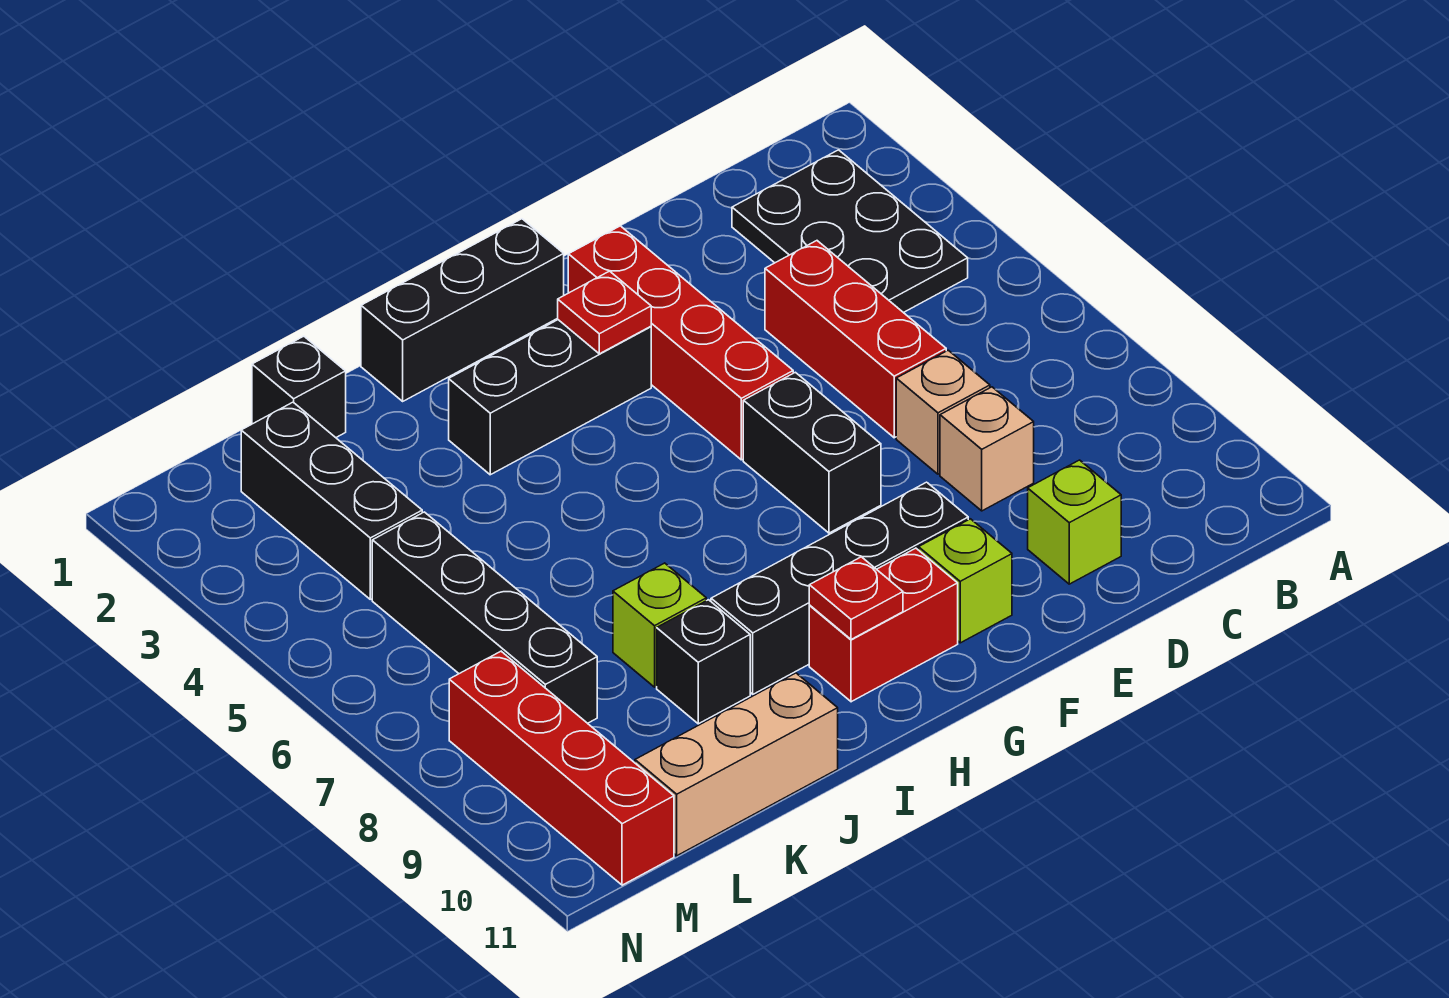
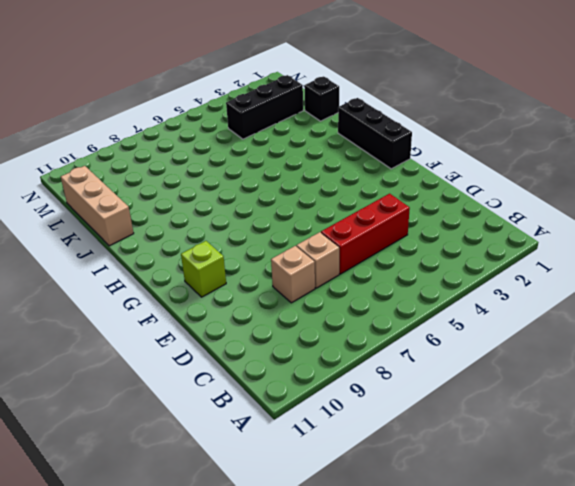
none -> black plate B2:C4 level 1
none -> lime brick D10 level 1
none -> red brick F2:F5 level 1

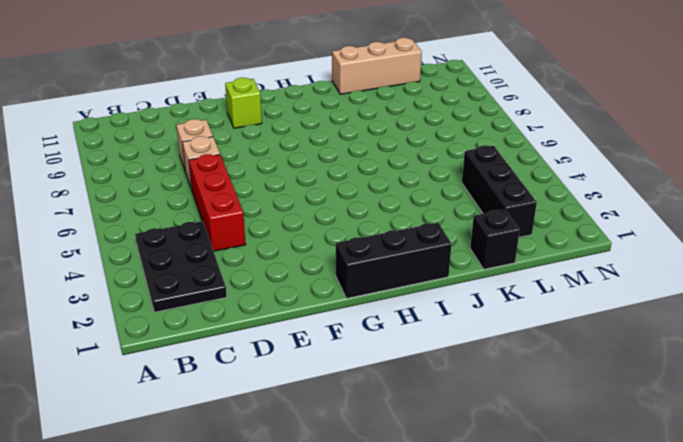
none -> lime brick D10 level 1
none -> red brick F2:F5 level 1
none -> black brick F6:F7 level 1

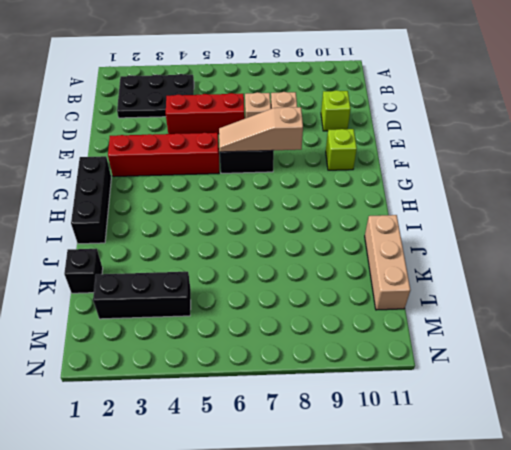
tan slope F6:F8 level 2 top 8 -> none
none -> black brick F9:I9 level 1
none -> black brick G3:I3 level 1
none -> red brick G10:H10 level 1

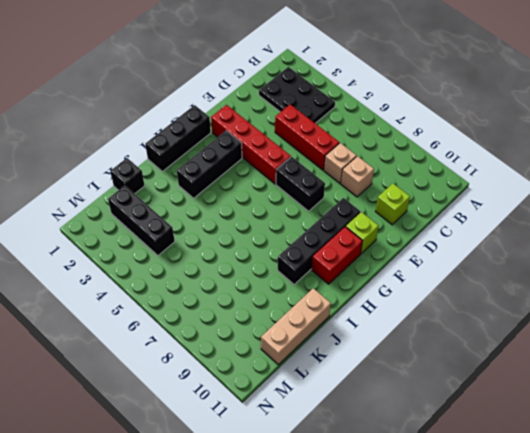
none -> lime brick J8 level 1
none -> black brick J9 level 1
none -> black brick L5:L8 level 1

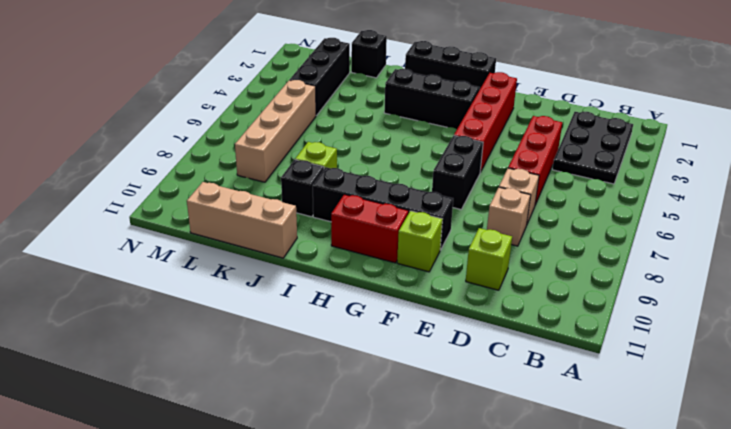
tan brick L5:L8 level 1 -> black brick L5:L8 level 1
none -> red brick M8:M11 level 1
none -> red plate G3 level 2
none -> red plate H10 level 2

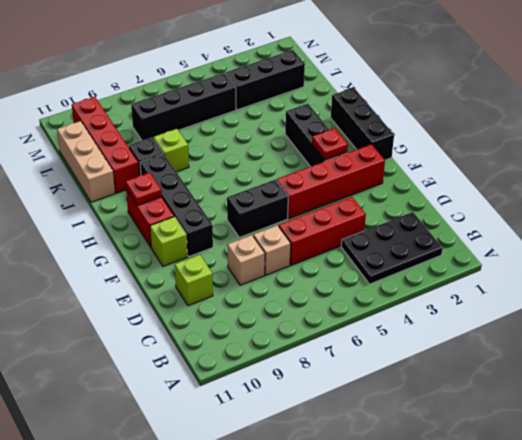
red brick J10:M10 level 1 -> red brick M8:M11 level 1
none -> black brick K1 level 1

